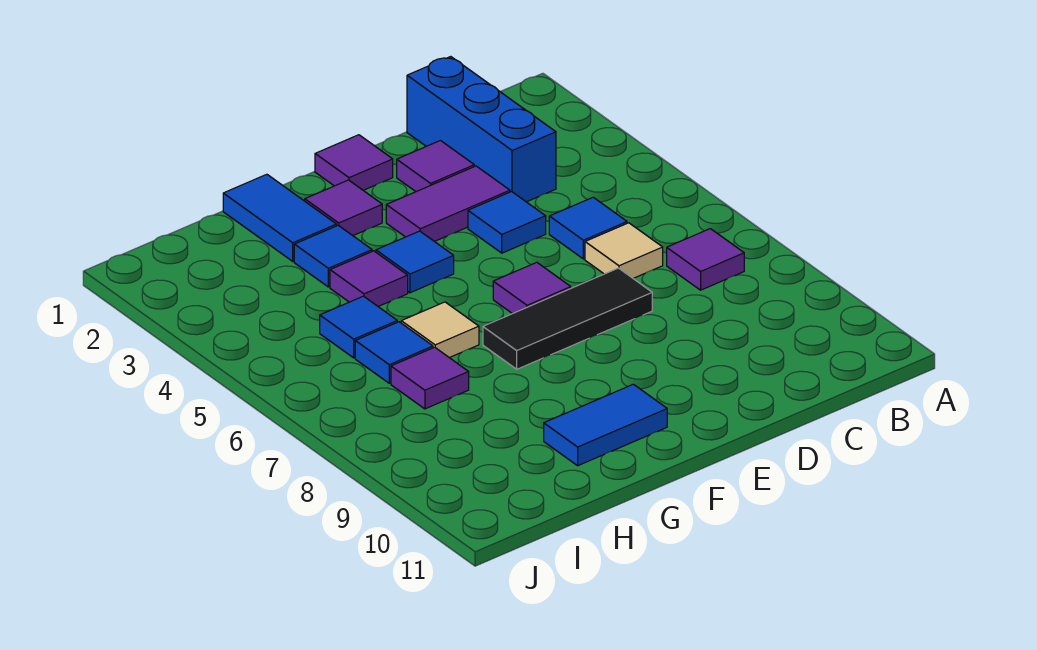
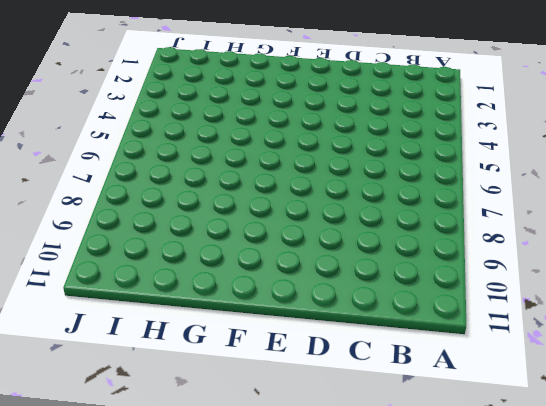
none -> purple tile B7 level 1
none -> blue brick C1:C3 level 1
none -> blue tile C5 level 1

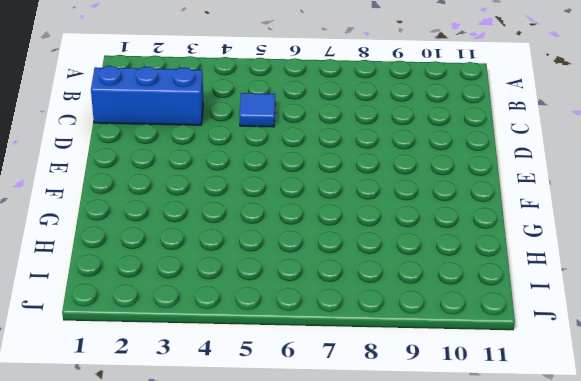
none -> purple tile B7 level 1
none -> tan tile C6 level 1
none -> purple tile D2 level 1

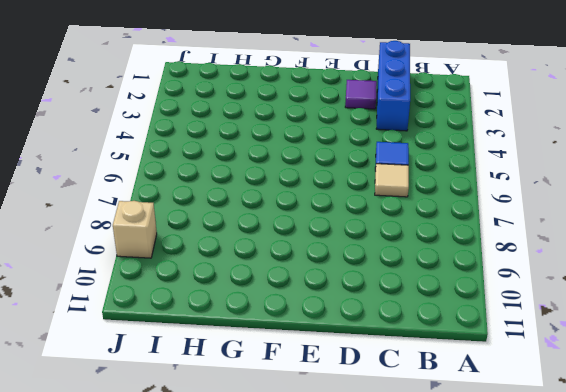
tan brick J9 level 1 -> none
none -> purple tile B7 level 1
none -> purple tile D3:E3 level 1
none -> blue tile D4 level 1

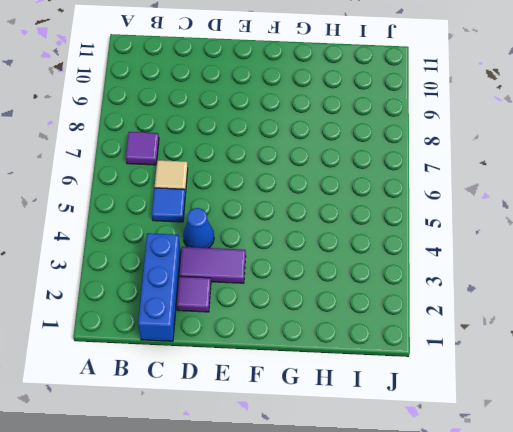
blue cone D4 level 1 -> blue tile D4 level 1
none -> black tile D7:F7 level 1
none -> purple tile E1 level 1
none -> purple tile E6 level 1

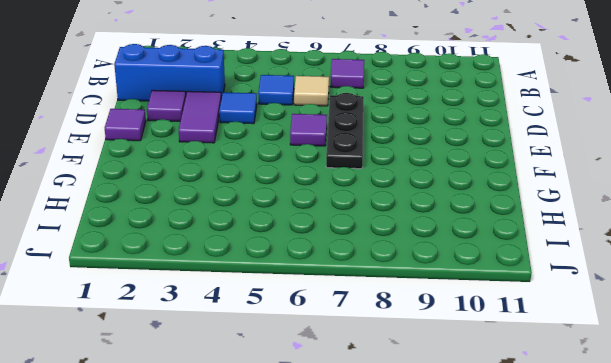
black plate D7:F7 level 1 -> black tile D7:F7 level 1
none -> purple tile F2 level 1
none -> blue tile F4 level 1
none -> blue tile F10:G10 level 1

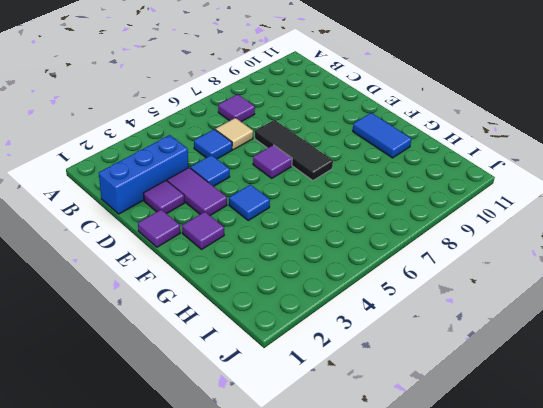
none -> blue tile G1:G2 level 1
none -> blue tile G3 level 1
none -> purple tile G4 level 1

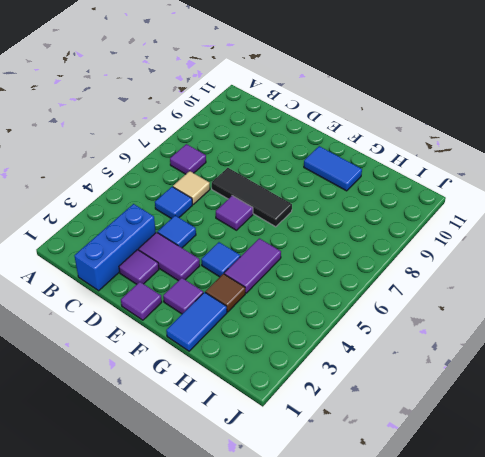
brown tile G3 level 1 -> blue tile G3 level 1
purple tile G4:G5 level 1 -> purple tile G4 level 1
none -> tan tile G6 level 1
none -> blue tile H5 level 1
none -> blue tile H6 level 1

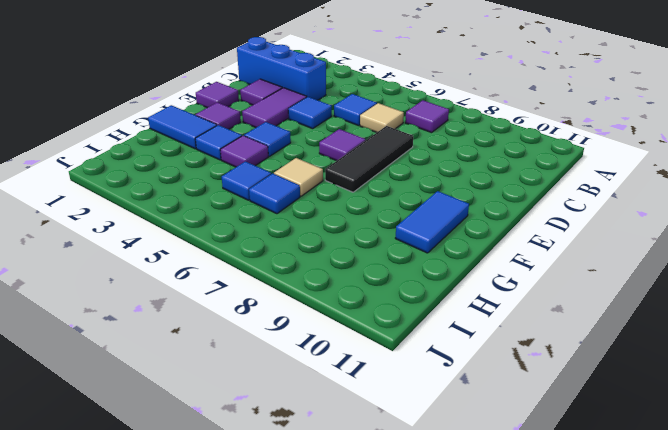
none -> purple tile H7 level 1

